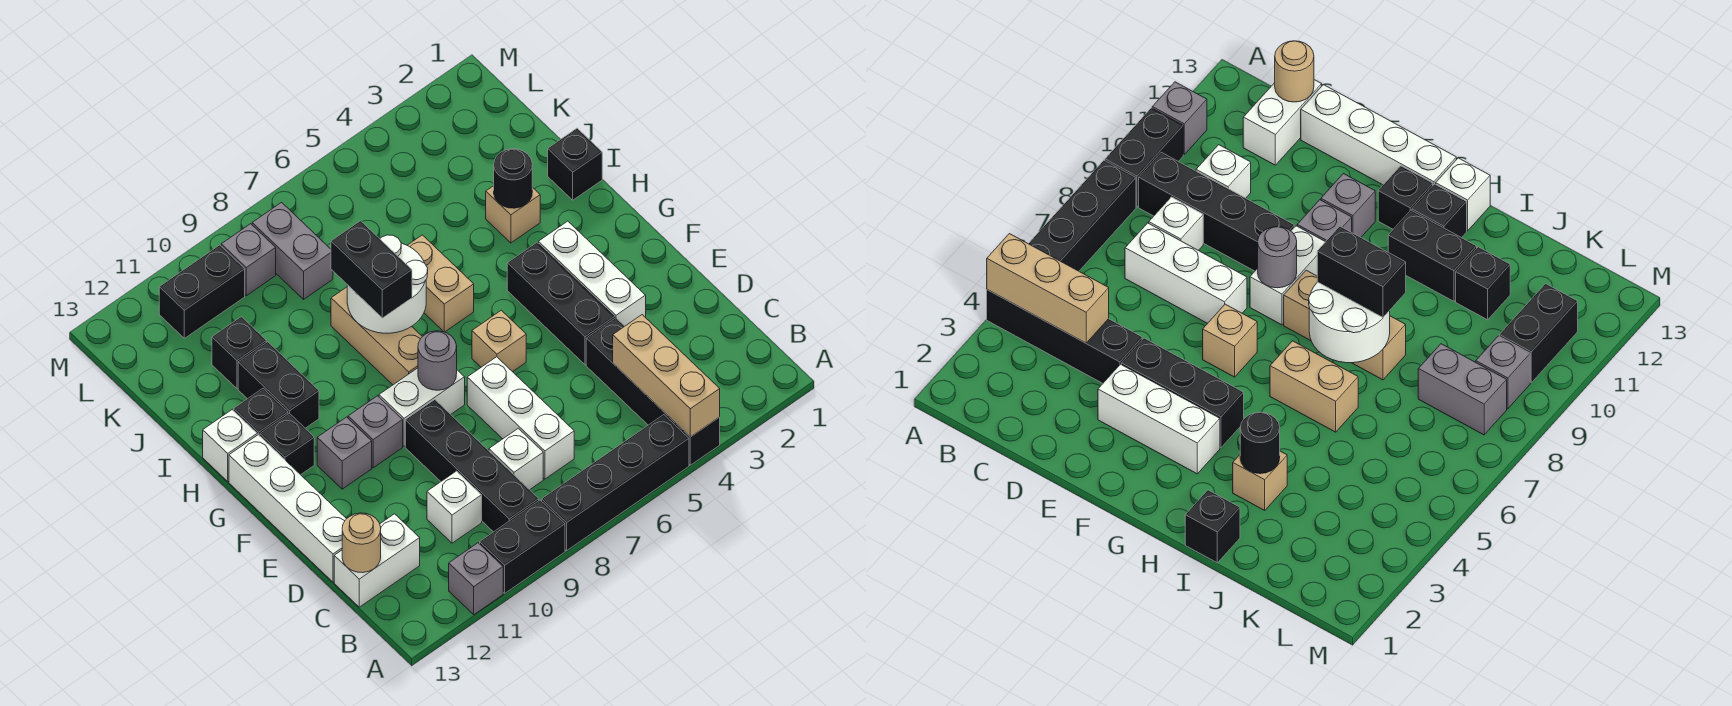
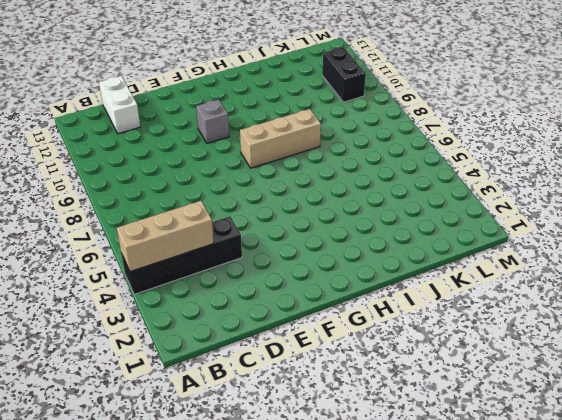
none -> black brick A5:A8 level 1
none -> black brick A9:A10 level 1
none -> grey brick A11 level 1
none -> black brick B9:E9 level 1

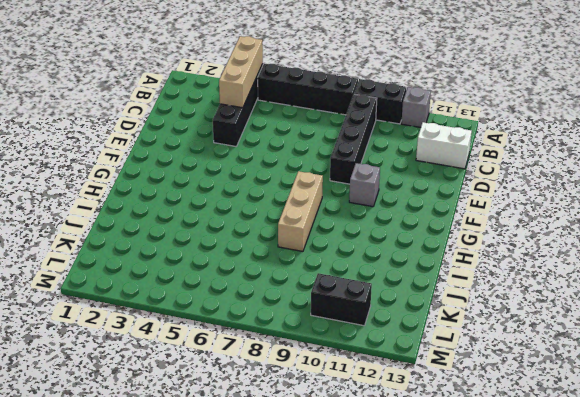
none -> white brick C7:E7 level 1
none -> white brick C8 level 1
none -> white brick C10 level 1
none -> white brick D13:G13 level 1

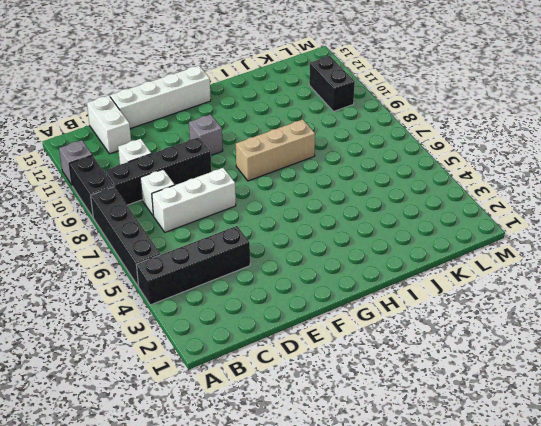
none -> white brick E3:G3 level 1
none -> black brick E4:G4 level 1
none -> tan brick F6 level 1
none -> white brick F8:F9 level 1

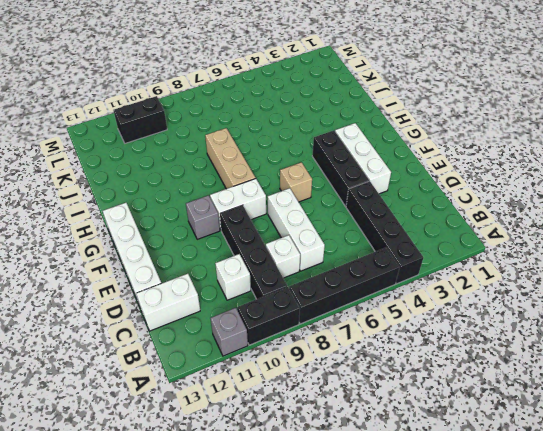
none -> grey brick F11 level 1
none -> black brick G12 level 1
none -> tan brick H6:I6 level 1
none -> black brick H11:I11 level 1

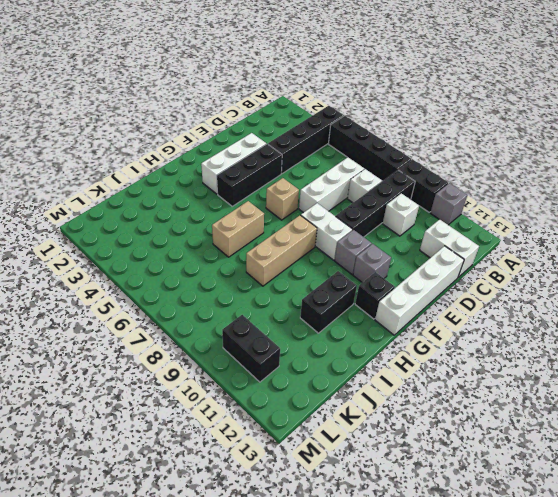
none -> black brick H12 level 1
none -> white brick H13 level 1
none -> black brick I1 level 1
none -> tan brick I3 level 1

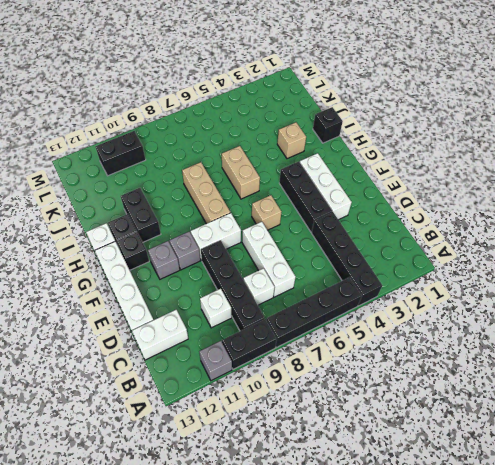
none -> black brick J11 level 1
none -> grey brick K8:L8 level 1
none -> grey brick L9 level 1
none -> tan brick A4:C4 level 2

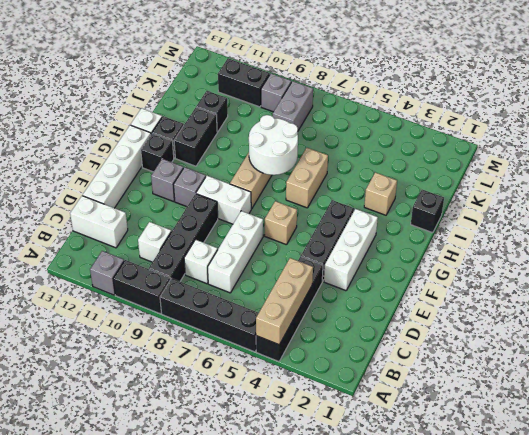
none -> tan round brick C13 level 2
none -> grey round brick F8 level 2
none -> black round brick I3 level 2
none -> black brick H8:I8 level 3

